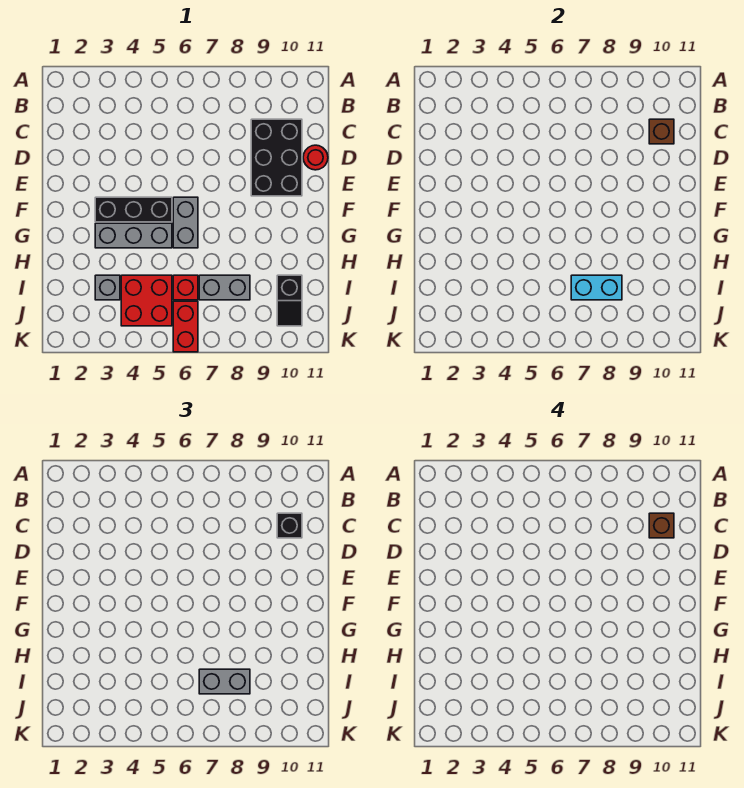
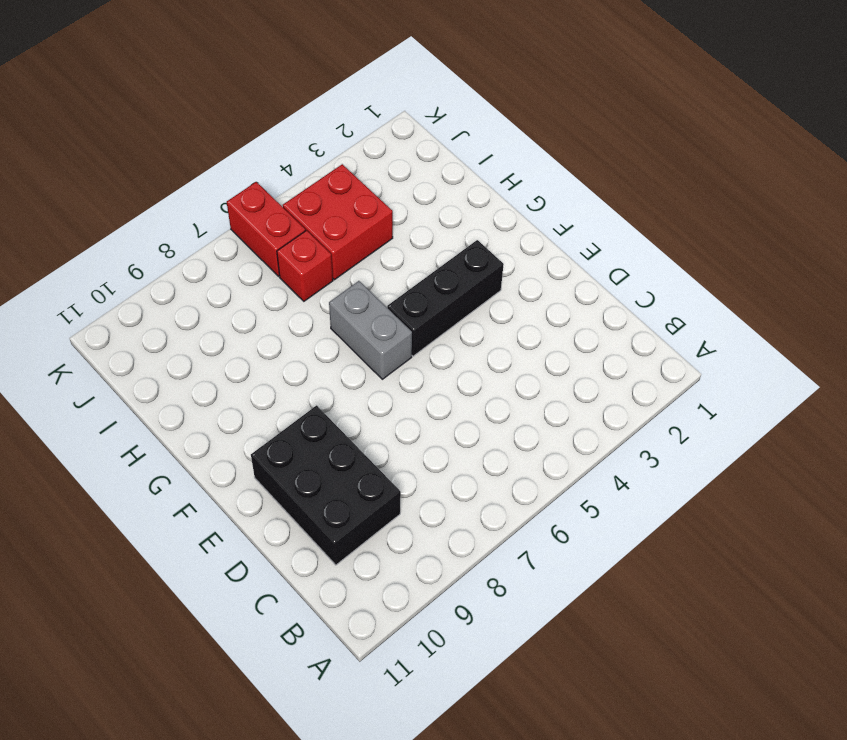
none -> red round brick D11 level 1
none -> grey brick G3:G5 level 1
none -> grey brick I3 level 1

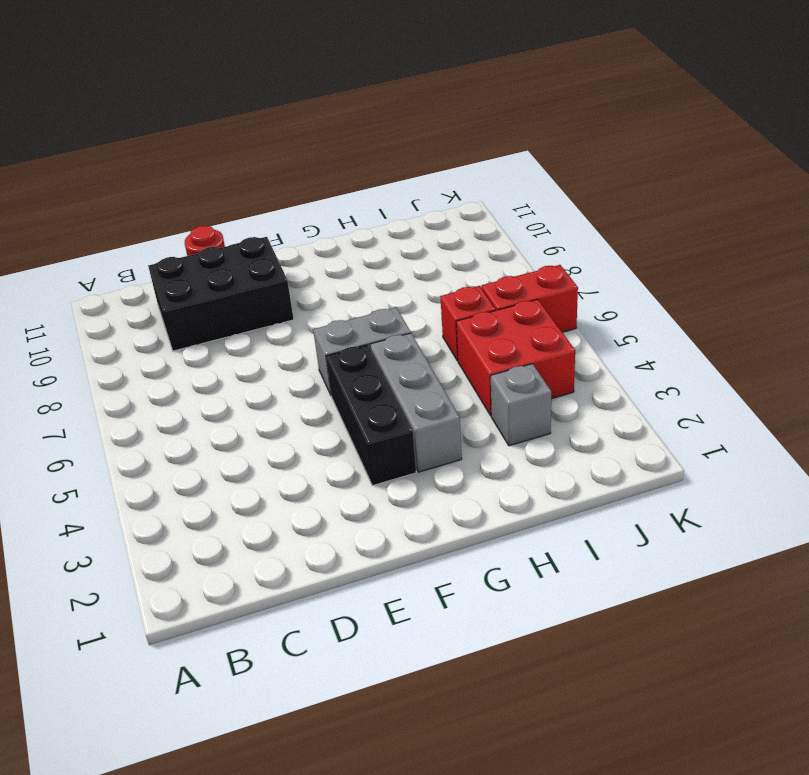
none -> grey brick I7:I8 level 1
none -> black slope I10:J10 level 1 top I
none -> brown brick C10 level 2

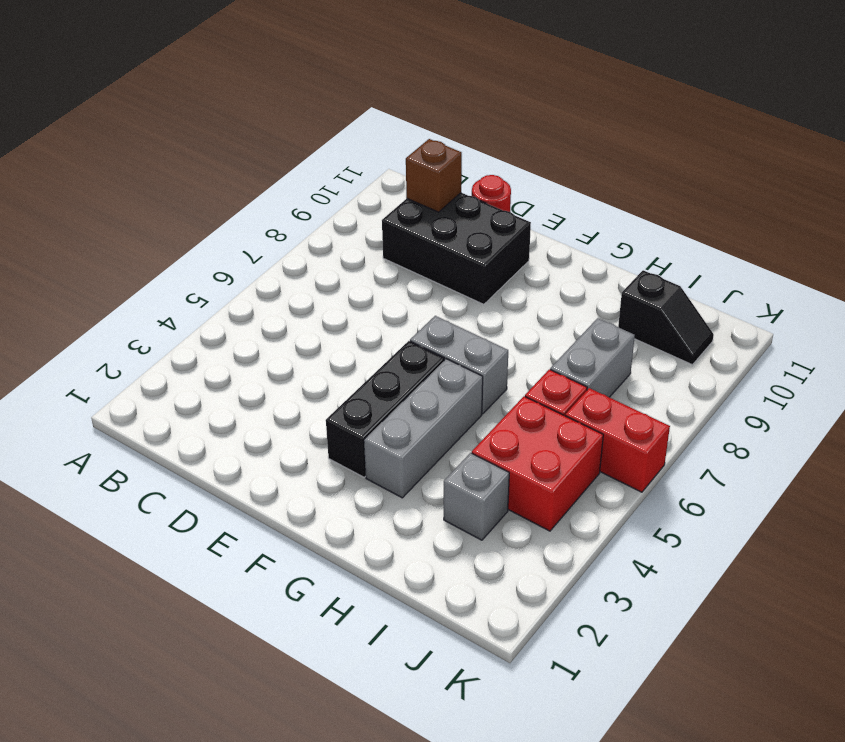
none -> cyan brick I7:I8 level 2
none -> black brick C10 level 3
none -> grey brick I7:I8 level 3

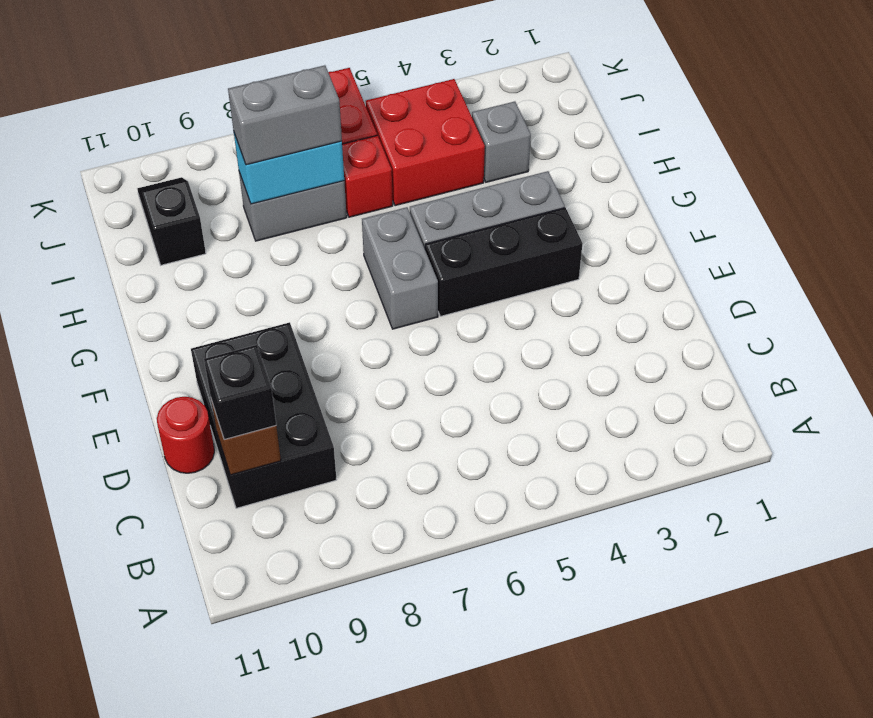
none -> brown brick C10 level 4

